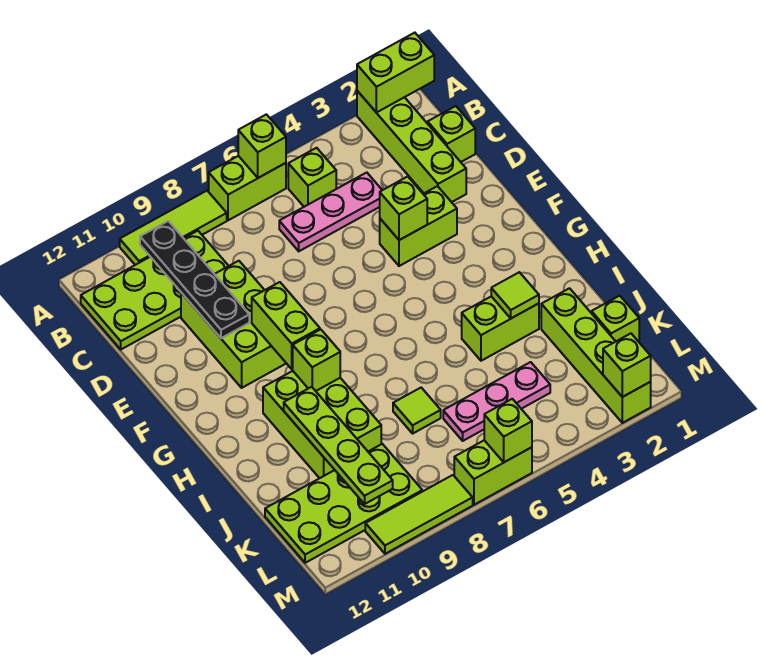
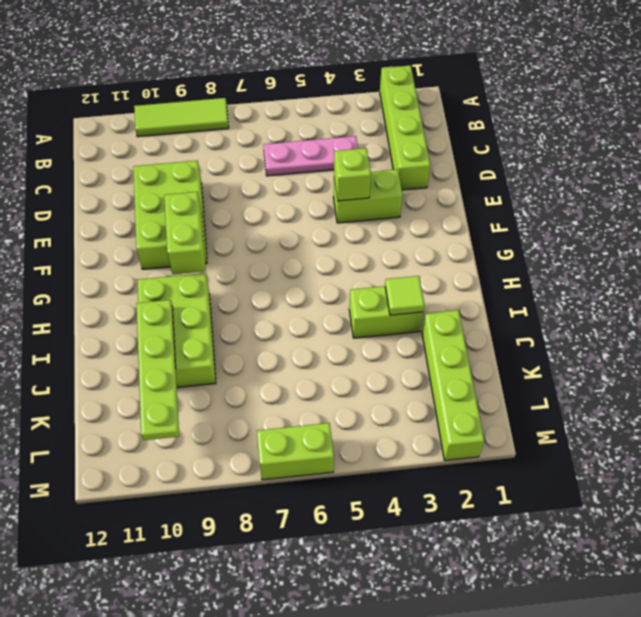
none -> lime brick A6:A7 level 1
none -> lime brick B5 level 1
none -> lime plate B9:C12 level 1

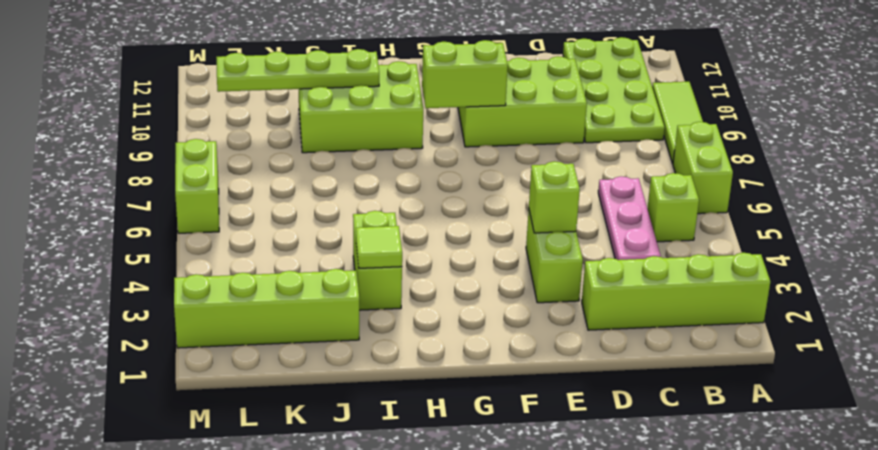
none -> lime brick C1 level 1
none -> lime tile J7 level 1
none -> lime brick K1 level 1

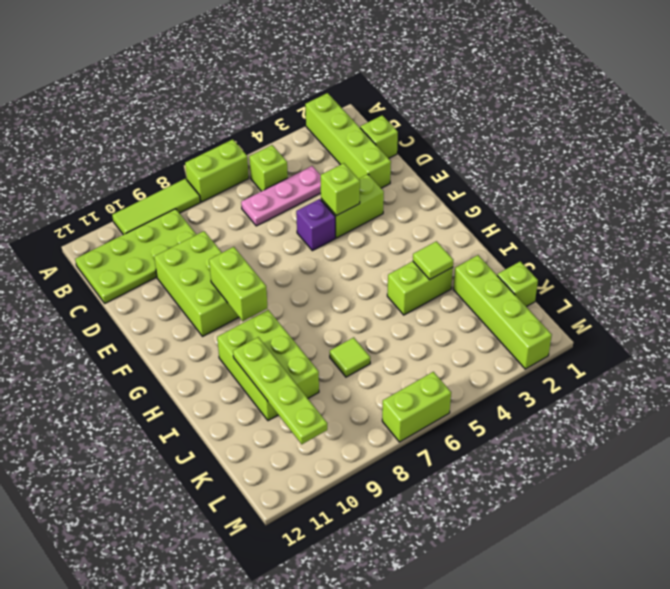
purple brick E5 level 1 -> none
none -> pink plate K4:K6 level 1
none -> lime plate K9:L12 level 1
none -> lime tile M8:M10 level 1

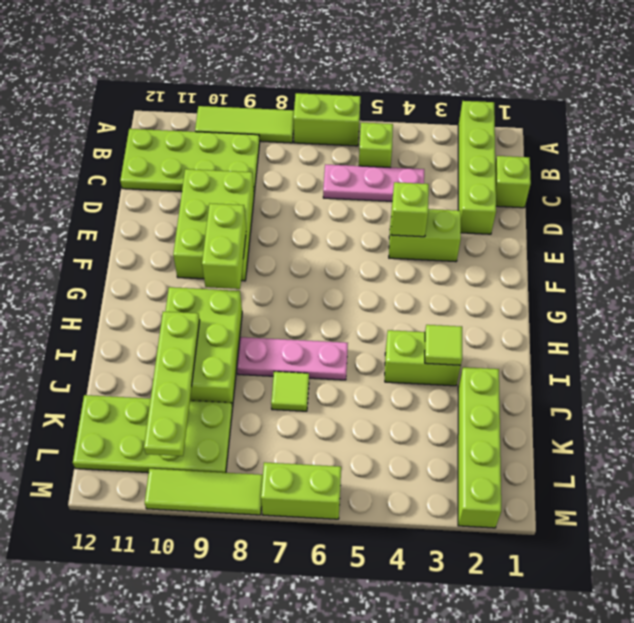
pink plate I6:I8 level 1 -> pink plate K4:K6 level 1
none -> lime brick K1 level 1
none -> lime brick A1:A2 level 2
none -> lime brick A6 level 2

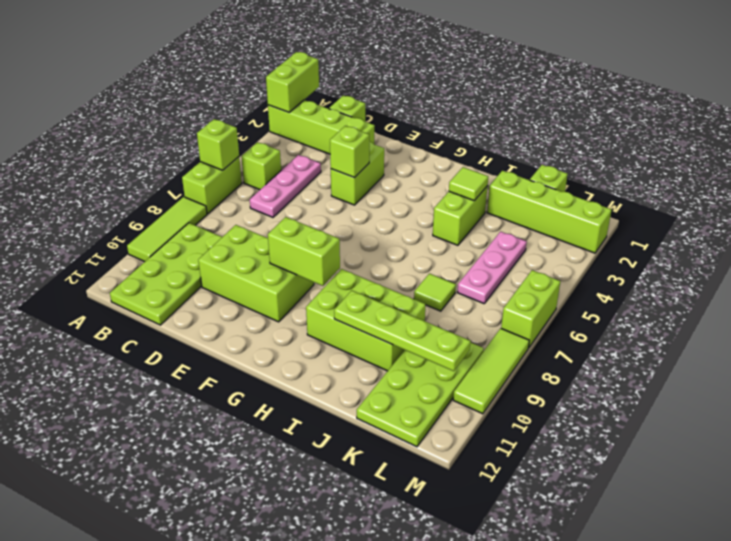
none -> black plate B10:E10 level 2
none -> lime brick H9 level 2
none -> lime brick M2 level 2

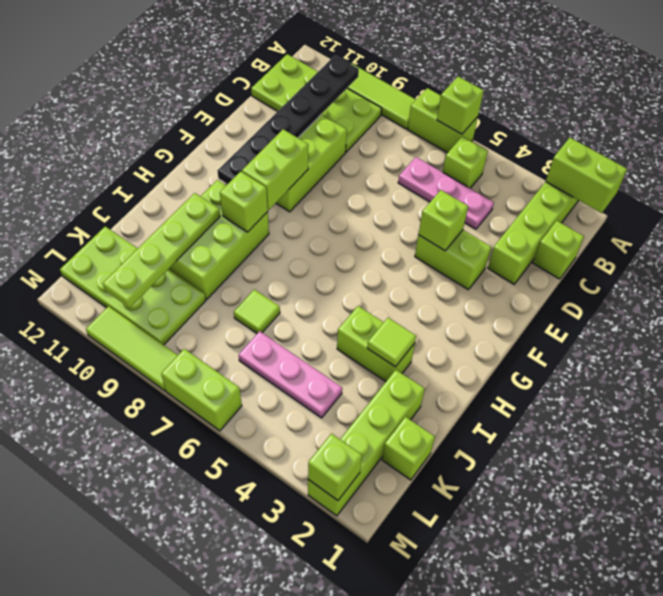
black plate B10:G10 level 2 -> black plate B10:E10 level 2
none -> lime brick M6 level 2

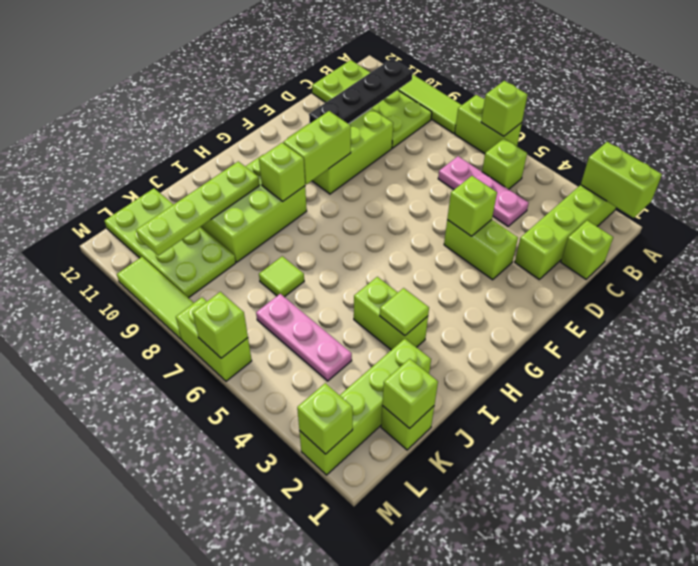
lime brick K1 level 2 -> none

